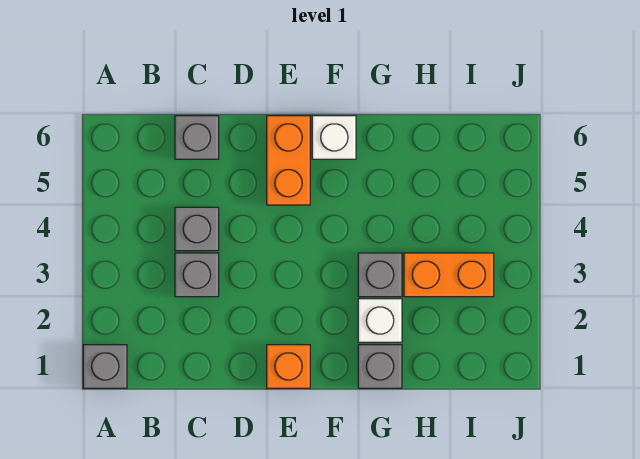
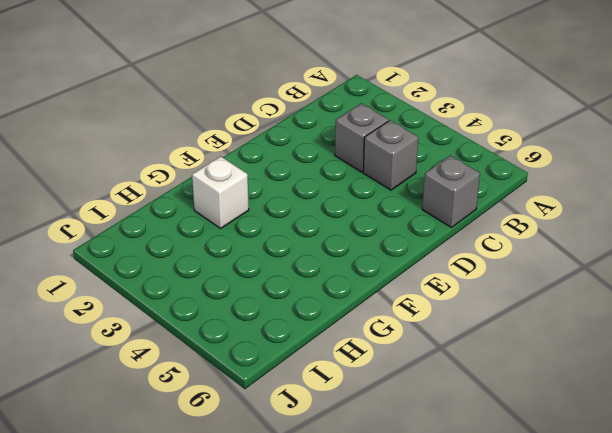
none -> grey brick A1 level 1
none -> orange brick E1 level 1

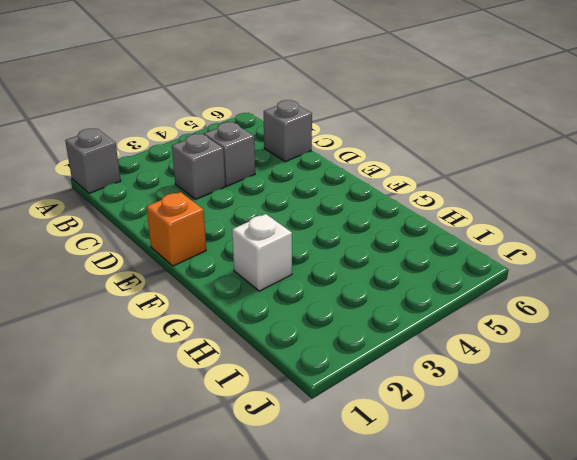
none -> orange brick E5:E6 level 1
none -> white brick F6 level 1

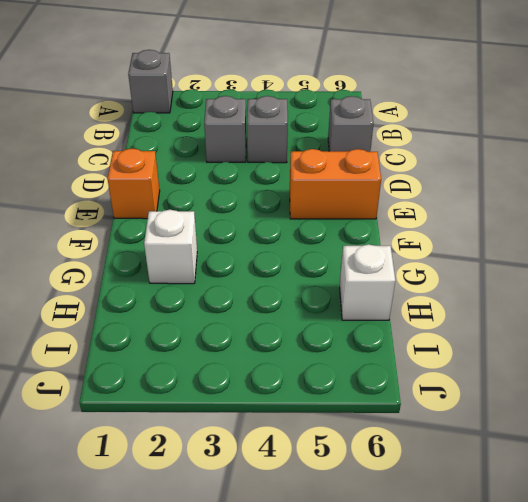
white brick H6 level 1 -> white brick F6 level 1
none -> grey brick G1 level 1
none -> grey brick G3 level 1

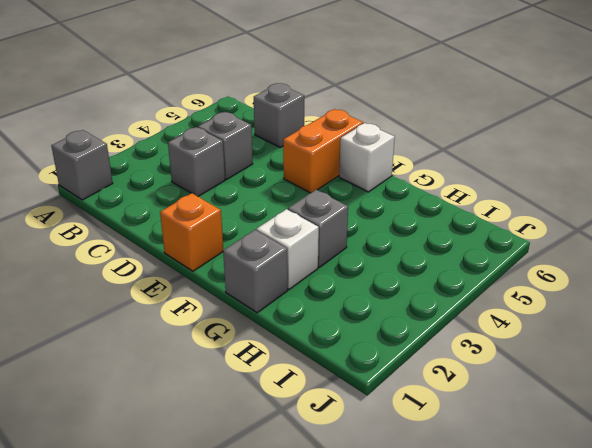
none -> orange brick H3:I3 level 1

